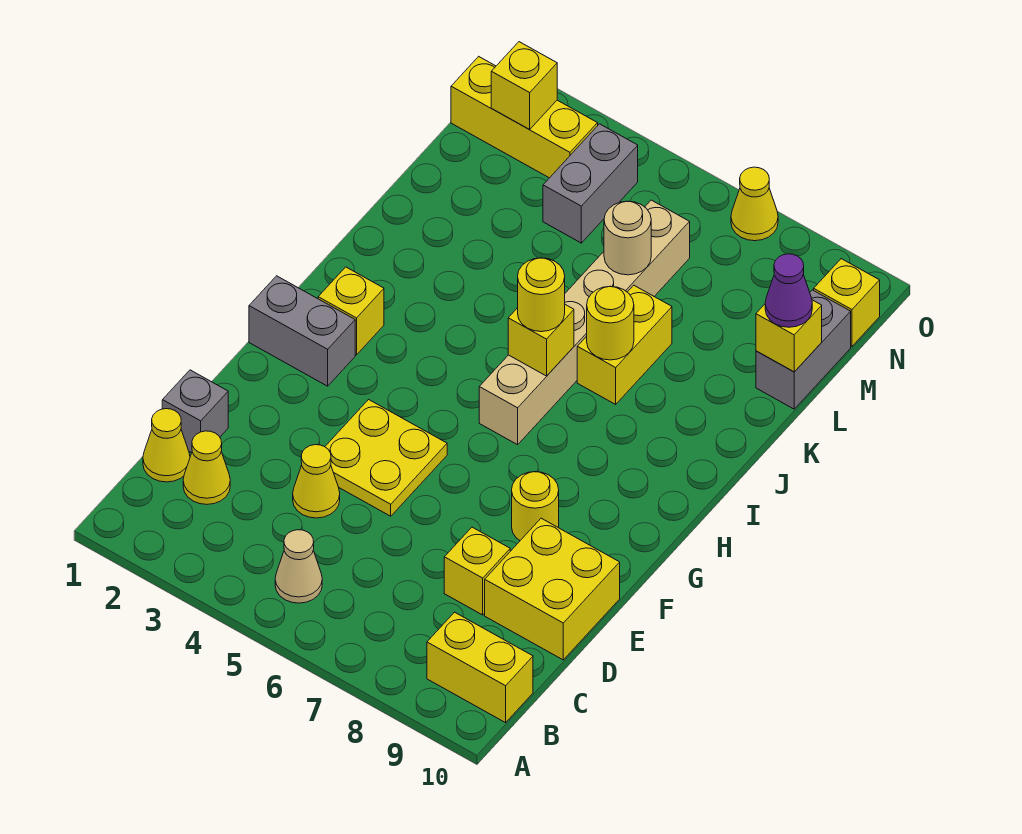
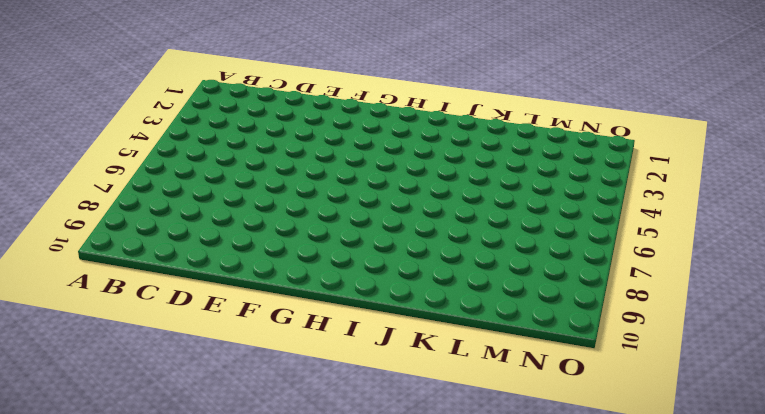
none -> tan cone B5 level 1
none -> yellow brick B9:B10 level 1
none -> yellow cone C1 level 1

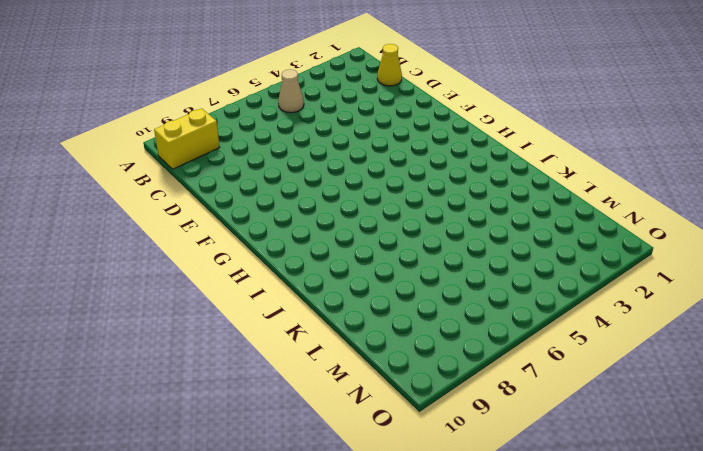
none -> yellow cone C2 level 1
none -> grey brick D1 level 1
none -> yellow cone D4 level 1

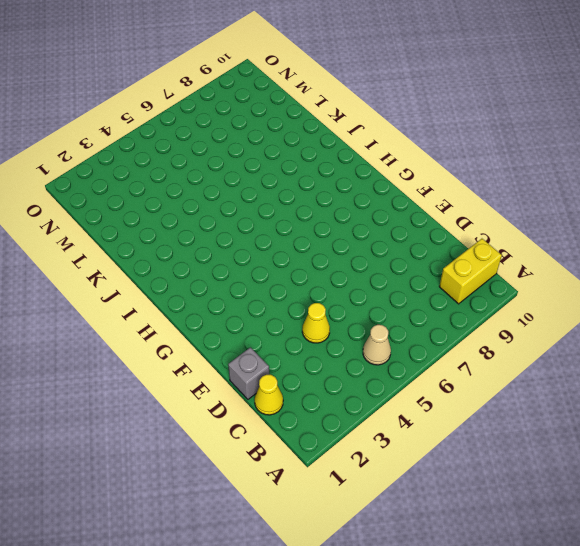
none -> yellow cone C2 level 1
none -> yellow brick D8 level 1
none -> yellow brick D9:E10 level 1

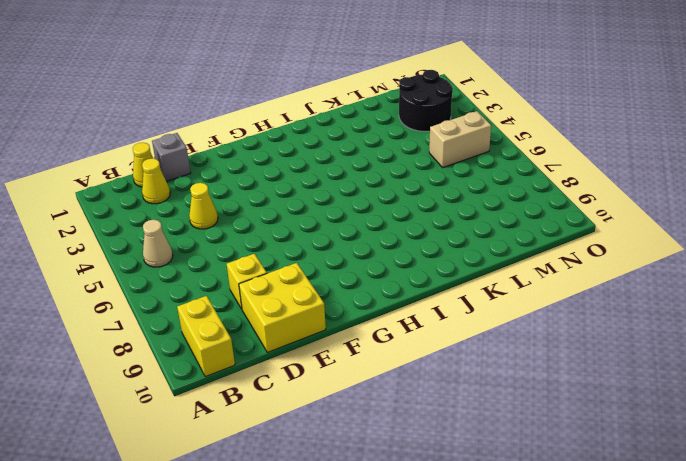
black round brick M2:N3 level 1 -> yellow brick N1:N3 level 1
tan brick M5:N5 level 1 -> none
none -> yellow plate E4:F5 level 1
none -> yellow round brick F8 level 1
none -> grey brick G1:G2 level 1

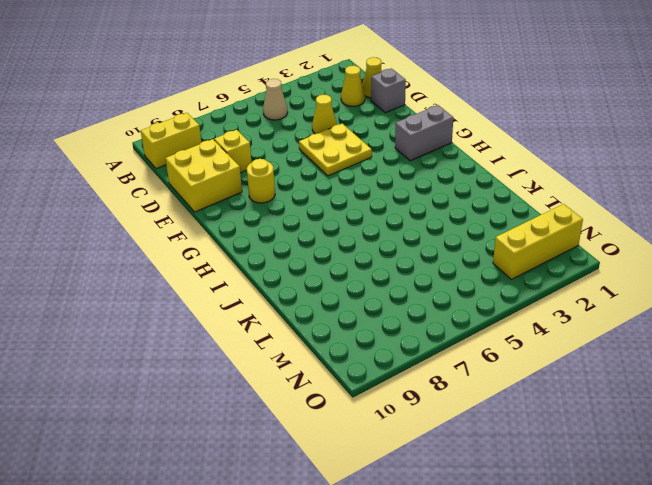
none -> yellow brick H2 level 1
none -> tan brick H6:M6 level 1
none -> yellow brick J7:K7 level 1

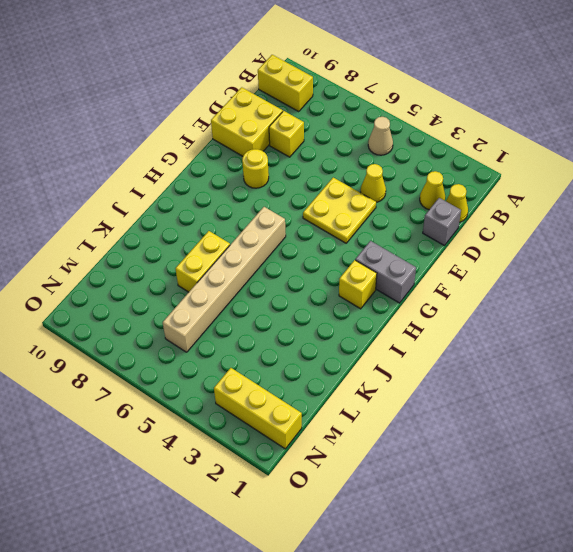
none -> grey brick L10:M10 level 1
none -> grey brick M4:N4 level 1
none -> yellow brick N10 level 1

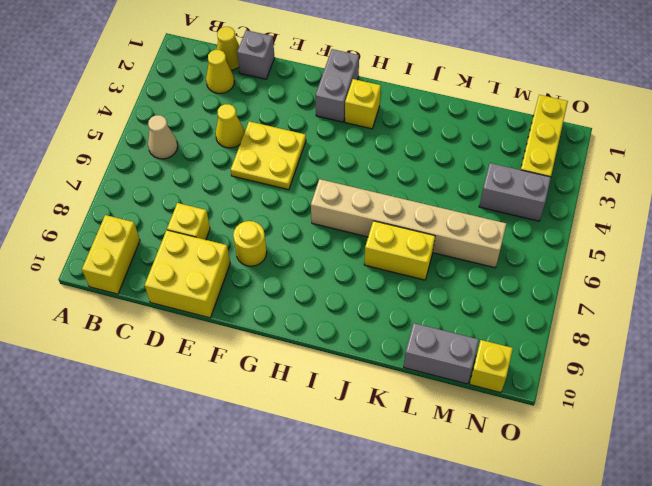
none -> yellow cone O7 level 1
none -> yellow brick I6 level 2
none -> yellow round brick J7 level 2

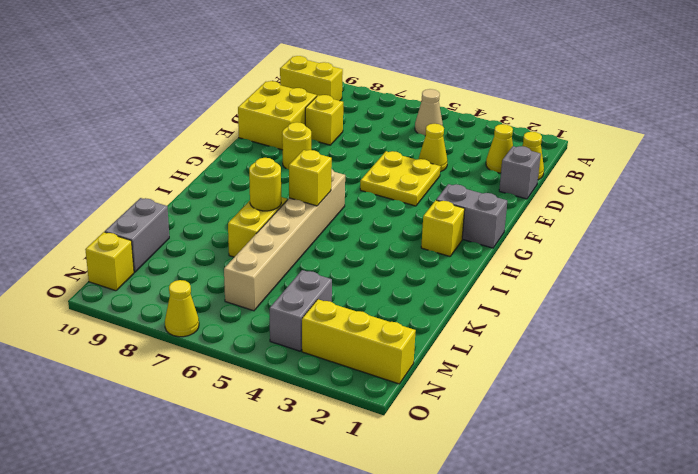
none -> tan round brick L6 level 2
none -> yellow brick L10 level 2
none -> yellow brick N2 level 2

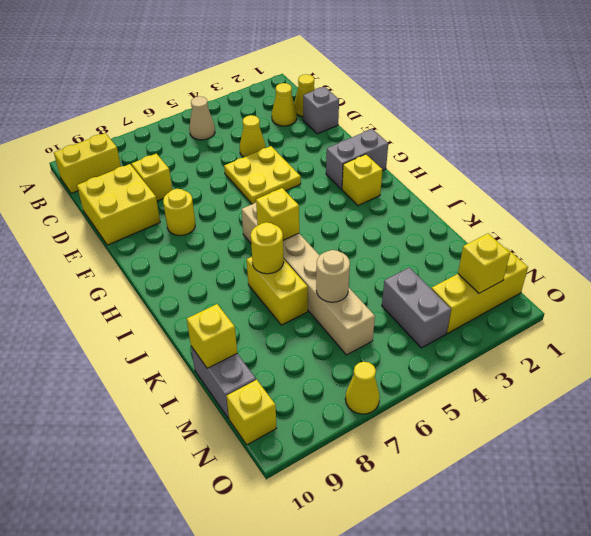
none -> yellow round brick I6 level 3
none -> purple cone L10 level 3

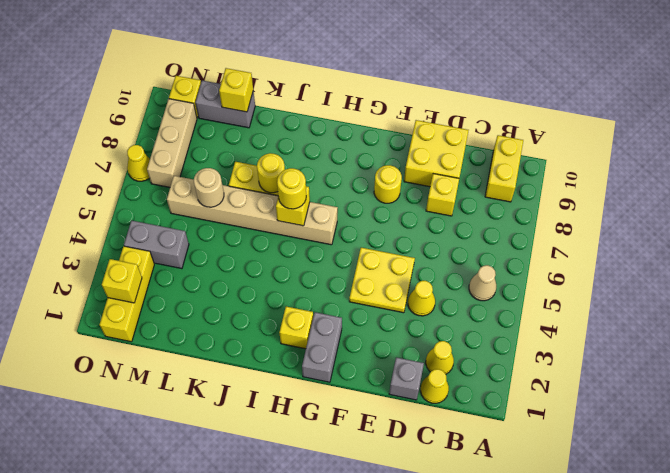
tan brick N7:N9 level 1 -> none
none -> purple cone L10 level 3

